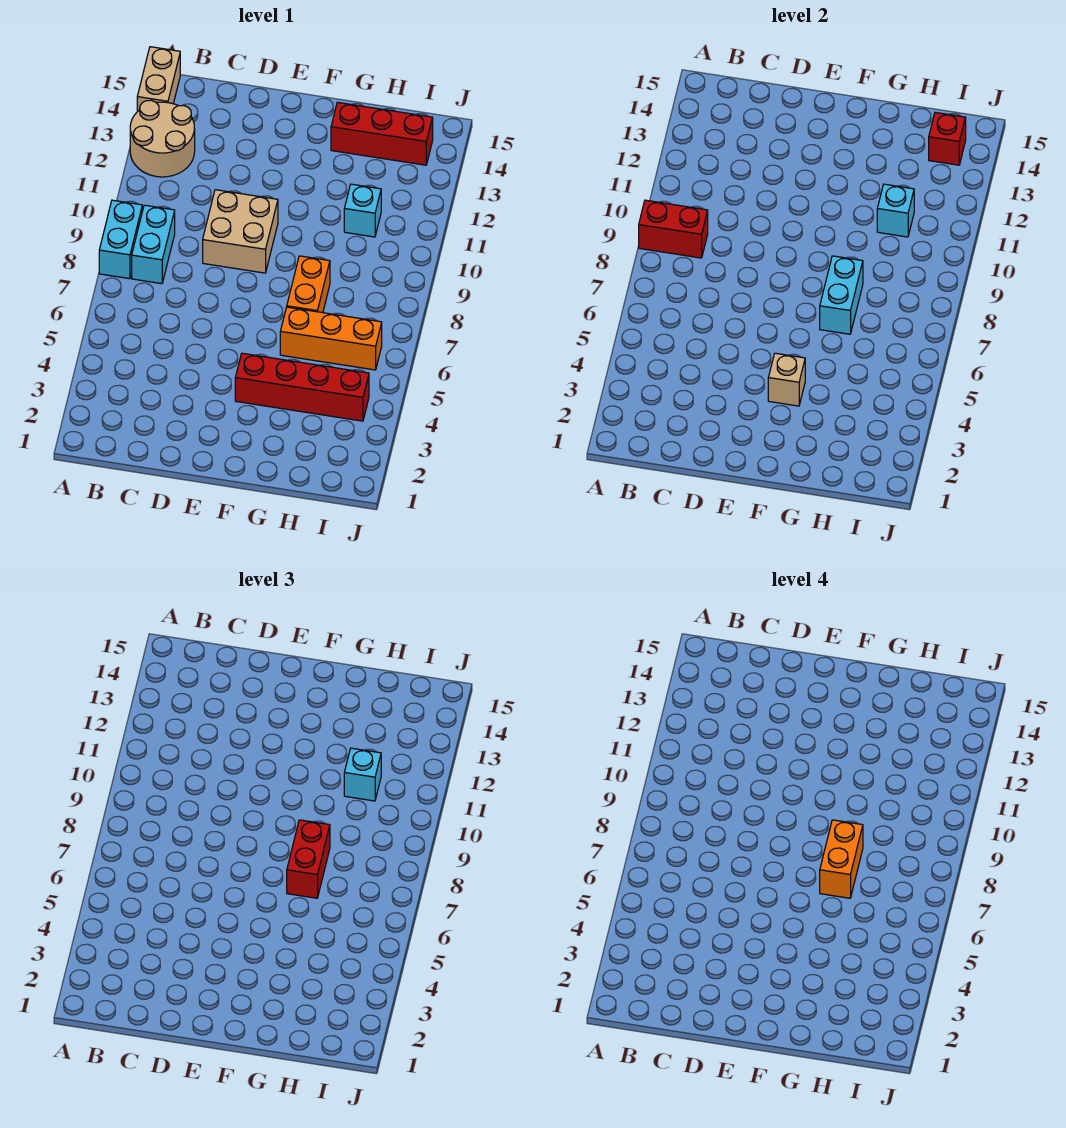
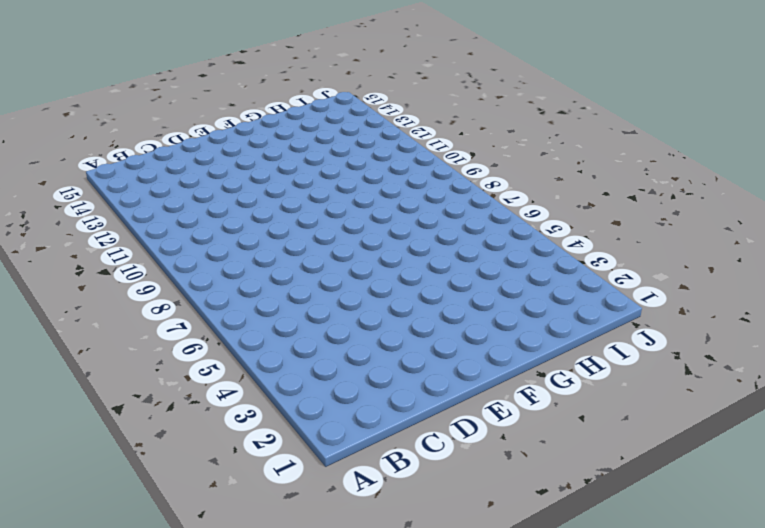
none -> cyan brick A8:A9 level 1
none -> tan round brick A12:B13 level 1
none -> tan brick A14:A15 level 1

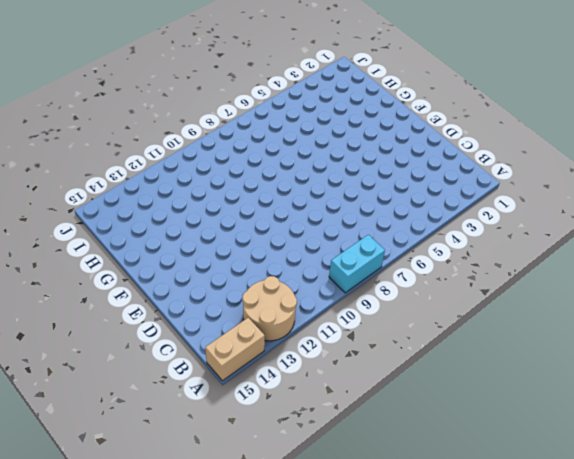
none -> cyan brick B8:B9 level 1
none -> tan brick D9:E10 level 1
none -> red brick F4:I4 level 1

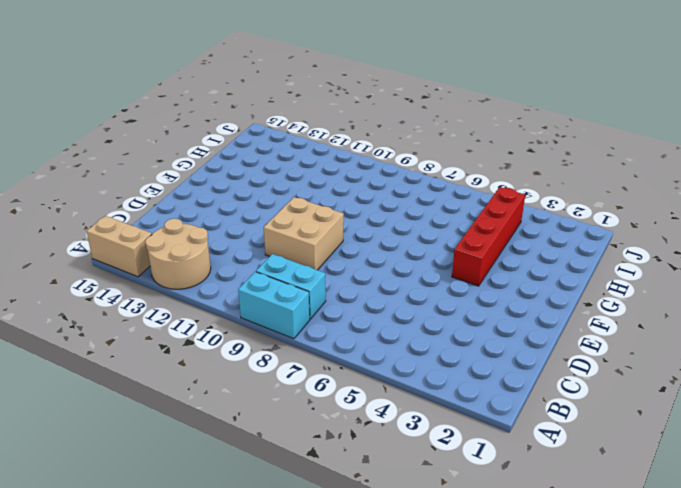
none -> orange brick G6:I6 level 1
none -> orange brick G7:G8 level 1
none -> red brick G14:I14 level 1

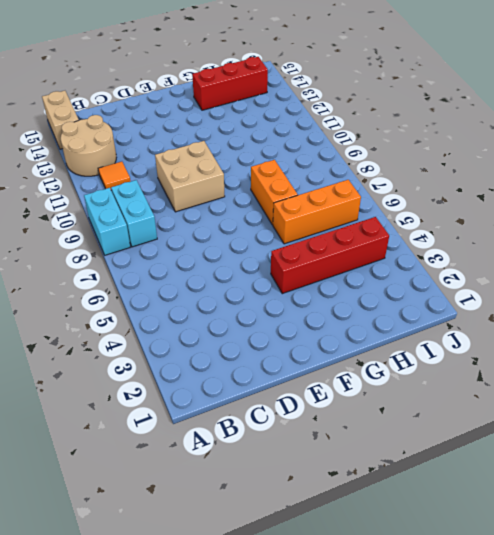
orange tile B11 level 1 -> none
none -> cyan brick H11 level 1
none -> red brick A9:B9 level 2
none -> tan brick F4 level 2

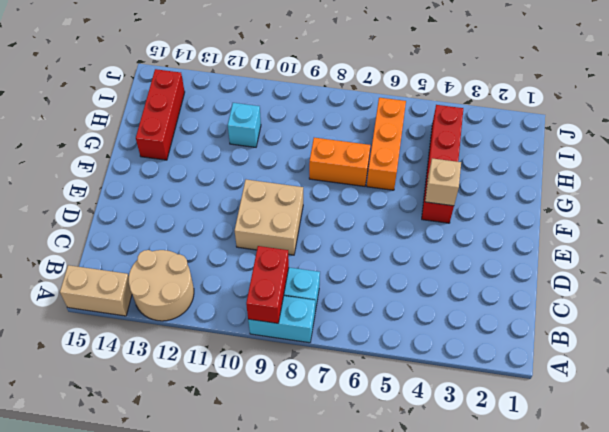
none -> cyan brick G7:G8 level 2
none -> cyan brick H11 level 2
none -> red brick I14 level 2

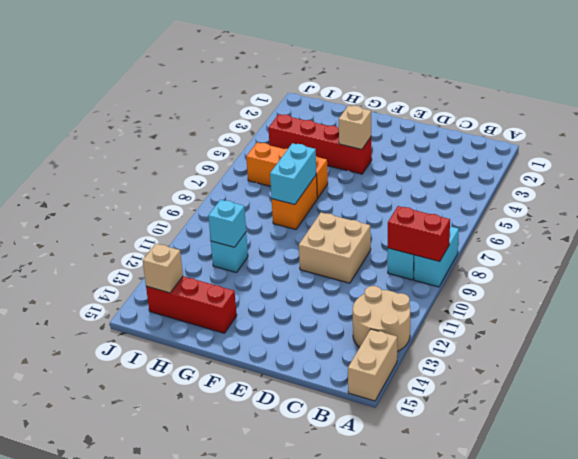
tan brick I14 level 2 -> red brick I14 level 2
none -> red brick G7:G8 level 3
none -> cyan brick H11 level 3
none -> orange brick G7:G8 level 4

